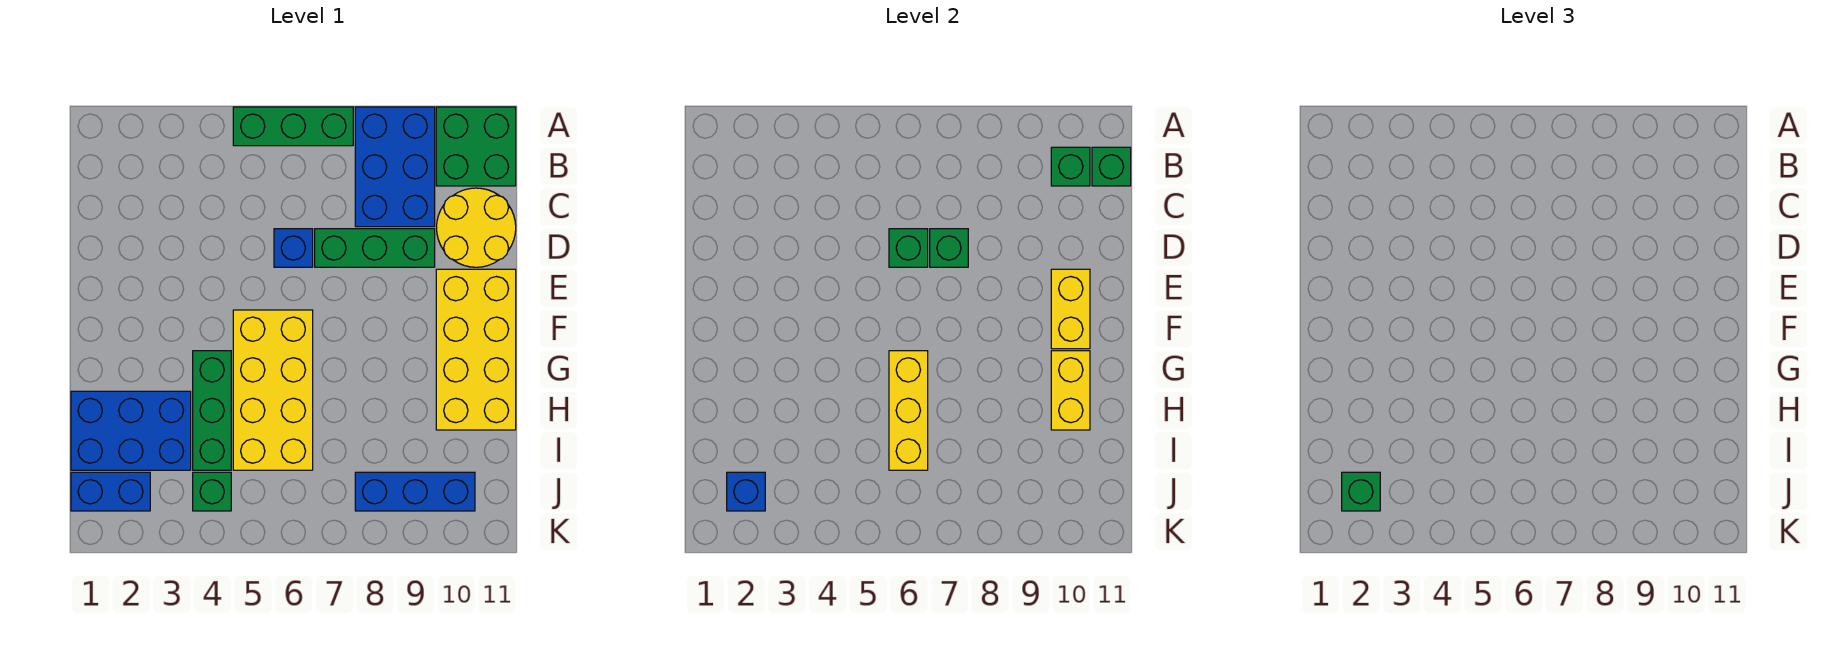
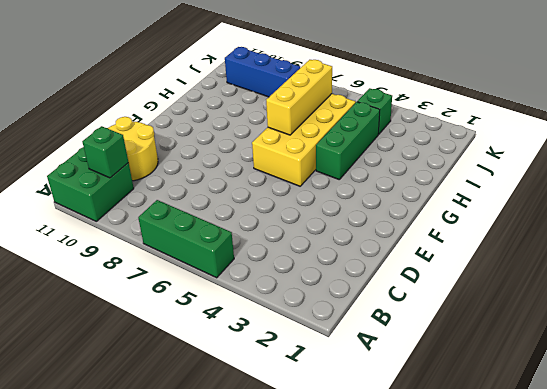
none -> blue brick A8:C9 level 1
none -> blue brick D6 level 1
none -> green brick D7:D9 level 1

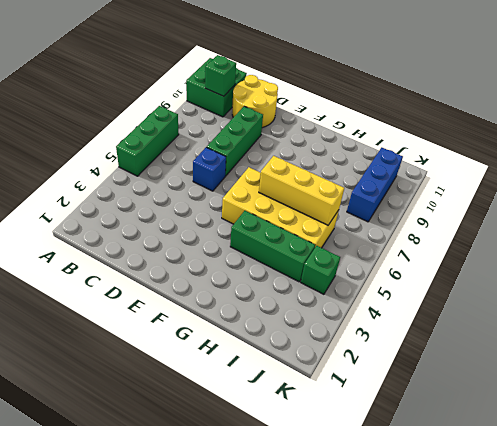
none -> blue brick A8:C9 level 1
none -> yellow brick E10:H11 level 1
none -> blue brick H1:I3 level 1

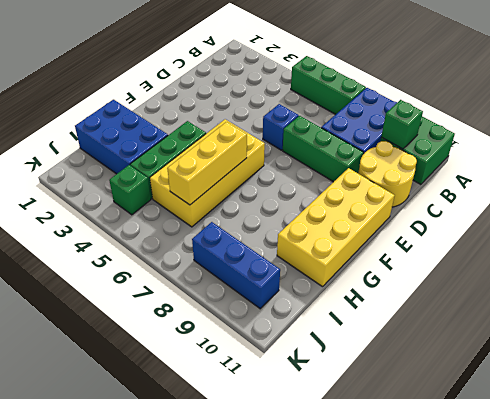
none -> blue brick J1:J2 level 1
none -> green brick B11 level 2
none -> green brick D6 level 2

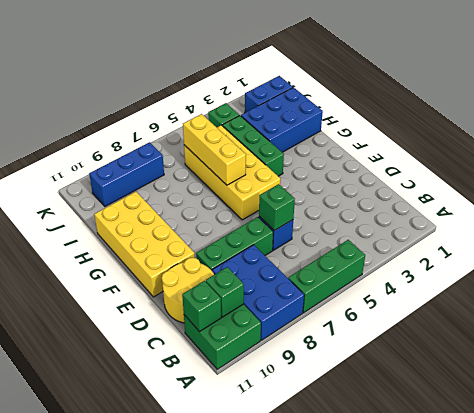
none -> green brick D7 level 2
none -> yellow brick E10:F10 level 2
none -> yellow brick G10:H10 level 2

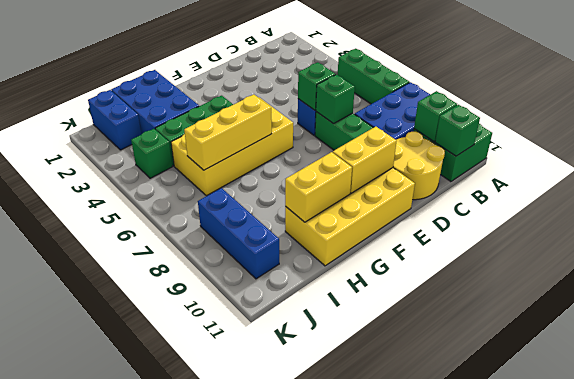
none -> blue brick J2 level 2
none -> green brick J2 level 3

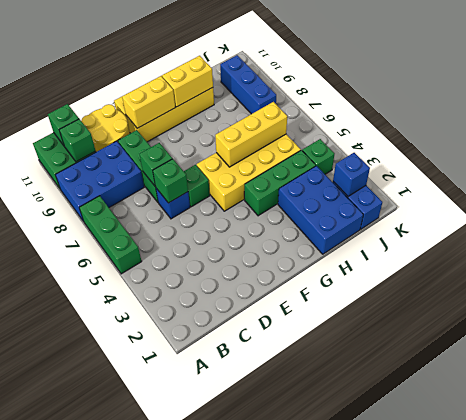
green brick E6 level 1 -> green brick J2 level 3

